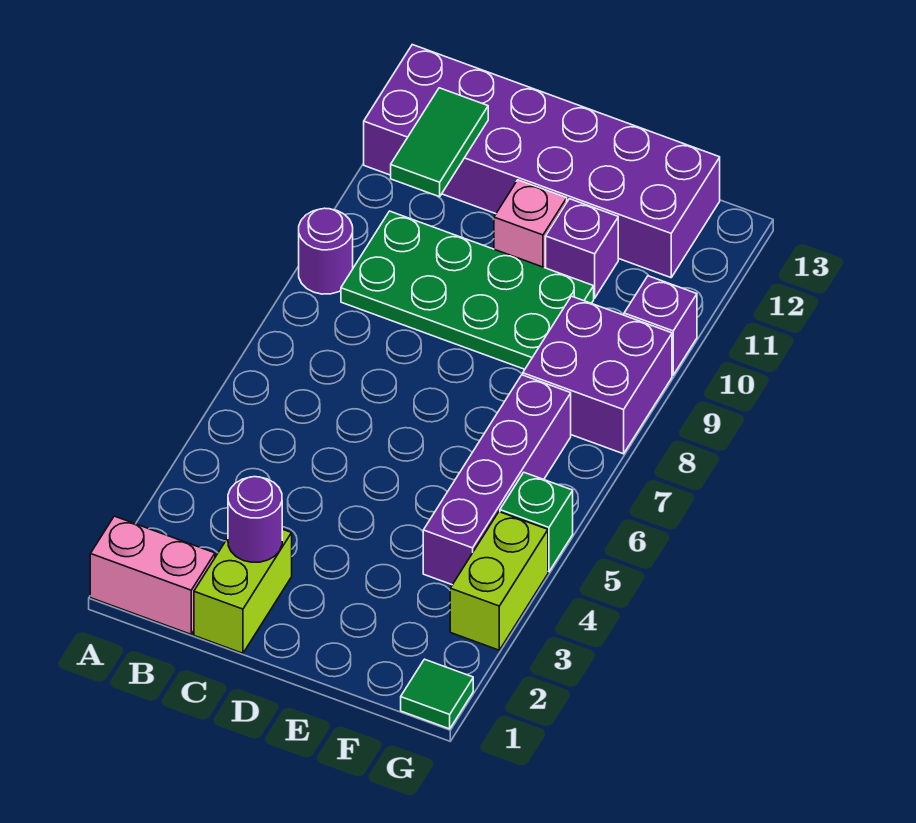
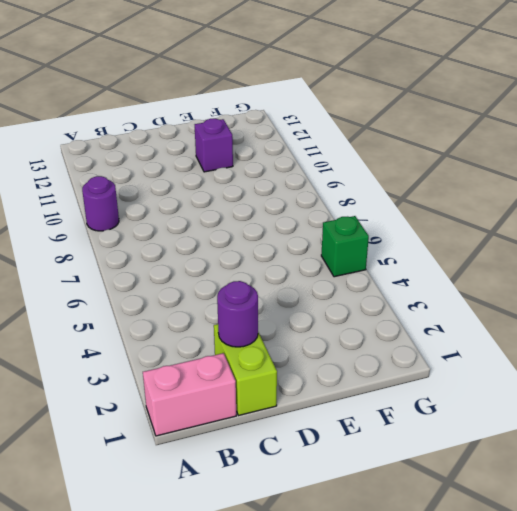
none -> purple brick A12:F13 level 1
none -> green plate B9:E10 level 1
none -> pink brick D11 level 1

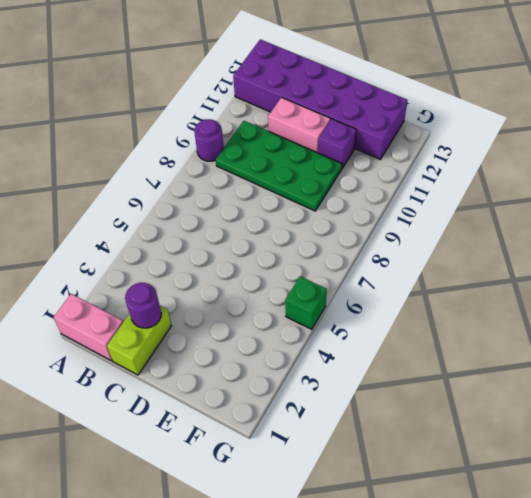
pink brick C11:D11 level 1 -> pink brick D11 level 1
none -> purple brick F4:F7 level 1
none -> purple brick F8:G9 level 1
none -> green tile G1 level 1

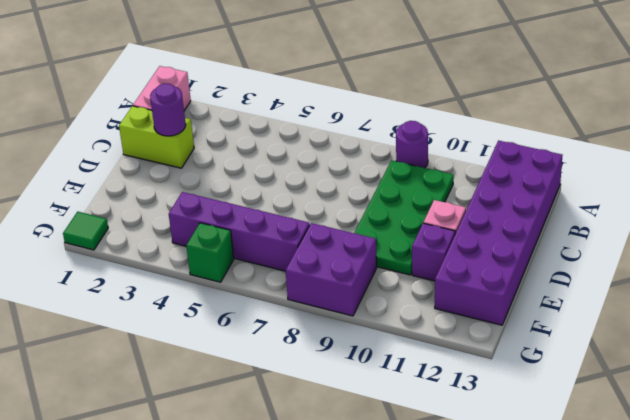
none -> lime brick G3:G4 level 1
none -> purple brick G10 level 1
none -> green tile B11:B12 level 2

